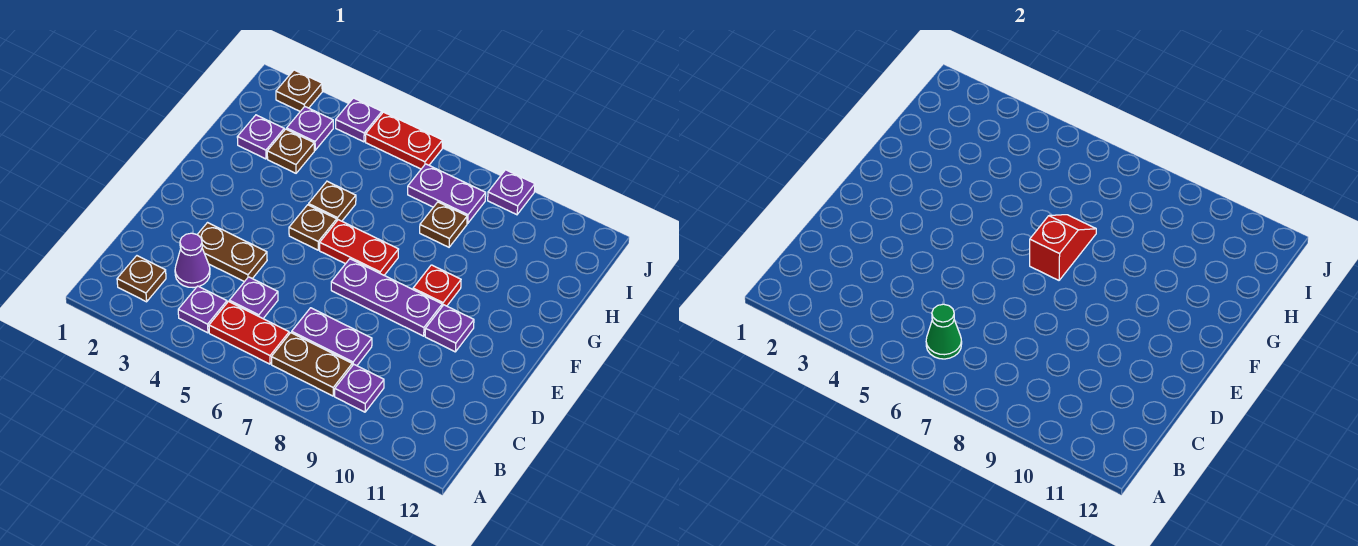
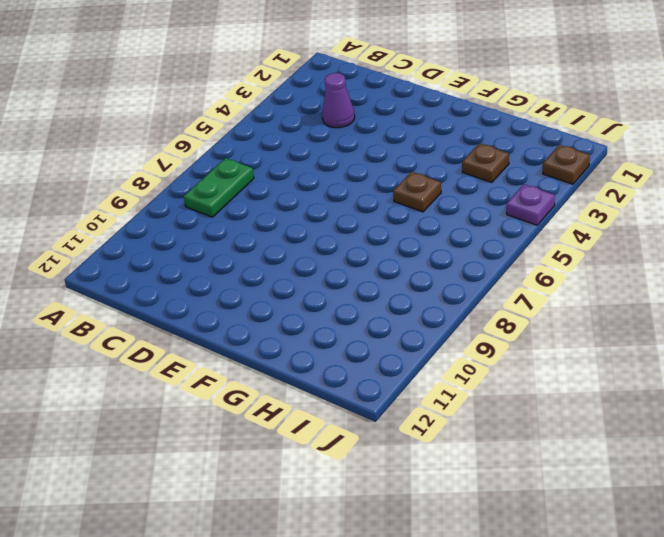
green plate B7:B8 level 1 -> brown plate B7:B8 level 1
none -> brown plate B2 level 1
none -> purple plate B4 level 1
none -> red plate B5:B6 level 1

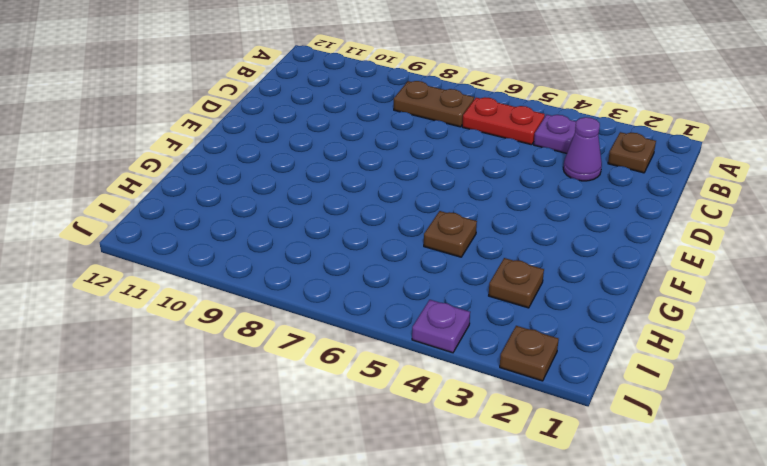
none -> purple plate B9 level 1
none -> purple plate C5 level 1
none -> purple plate C7:C8 level 1

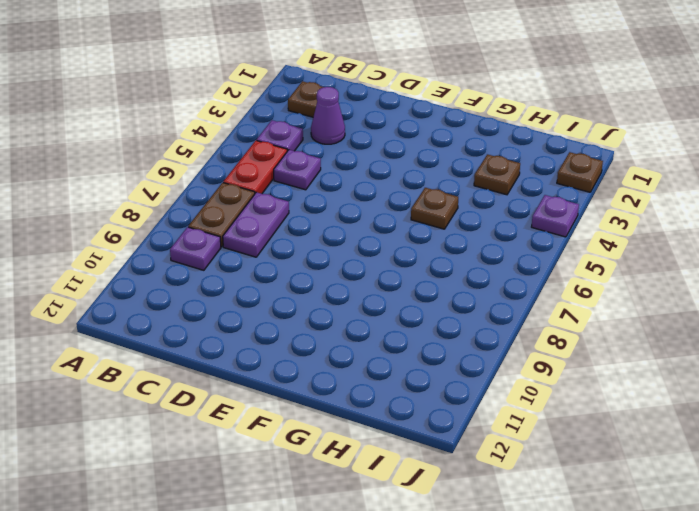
none -> brown plate D3:D4 level 1
none -> purple plate E7:E9 level 1
none -> purple plate E10 level 1

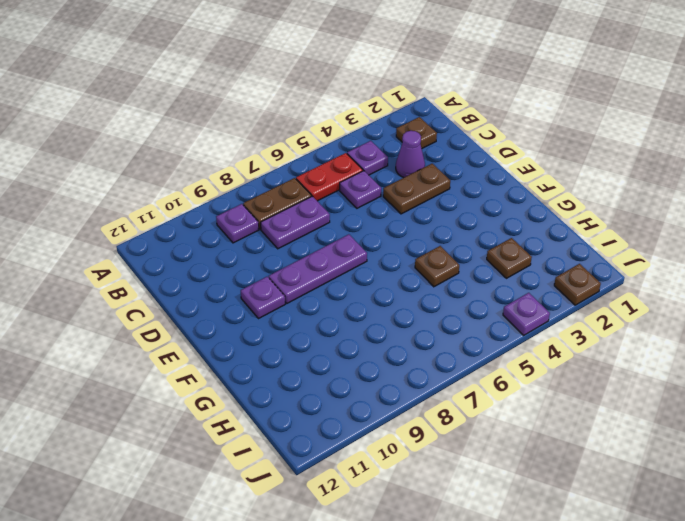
none -> brown plate F5 level 1
none -> red plate F6:F7 level 1
none -> red plate F9 level 1

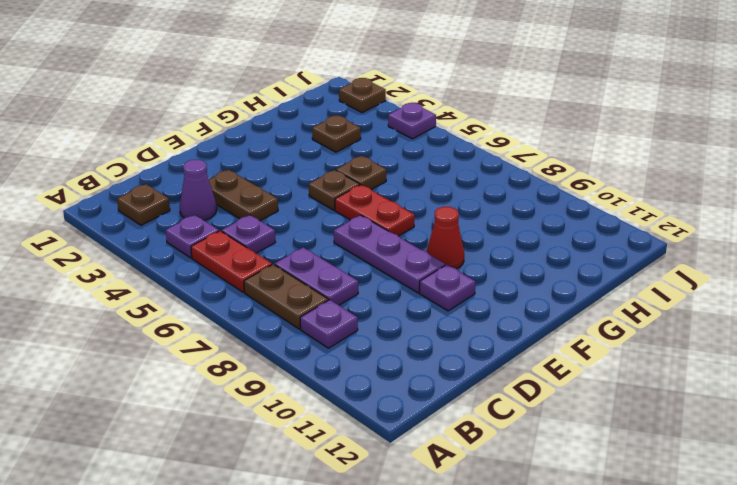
red cone F9 level 1 -> red plate F9 level 1
none -> purple plate H2 level 1
none -> brown plate H8 level 1
none -> purple plate I3 level 1

